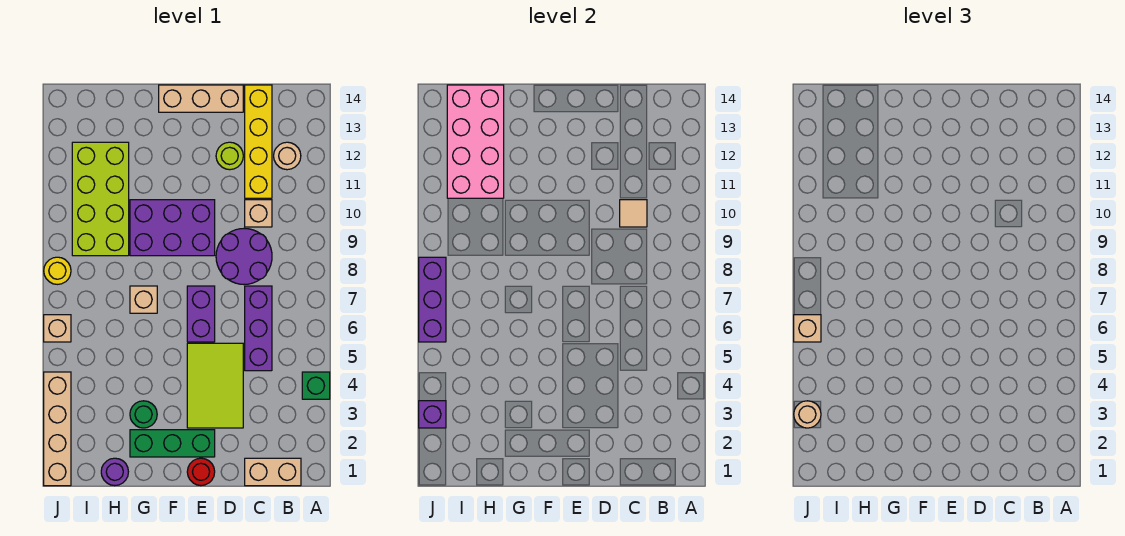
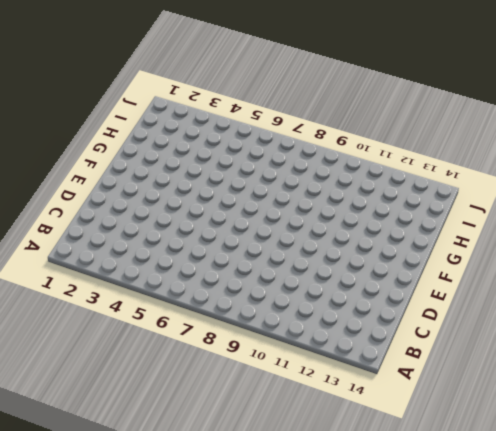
none -> green brick A4 level 1
none -> tan brick B1:C1 level 1
none -> tan round brick B12 level 1

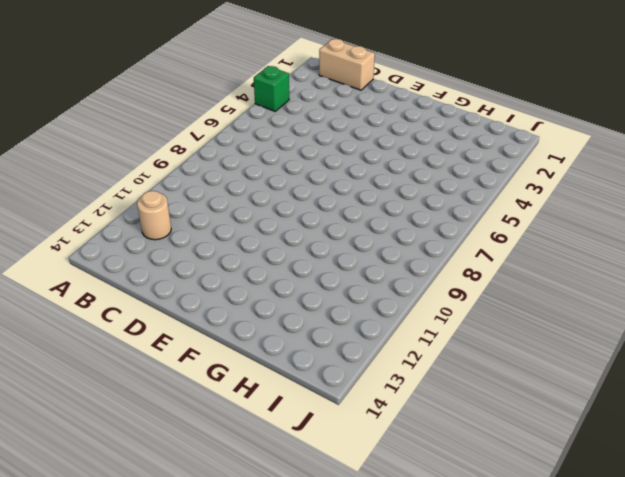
none -> purple brick C5:C7 level 1
none -> purple round brick C8:D9 level 1
none -> tan brick C10 level 1

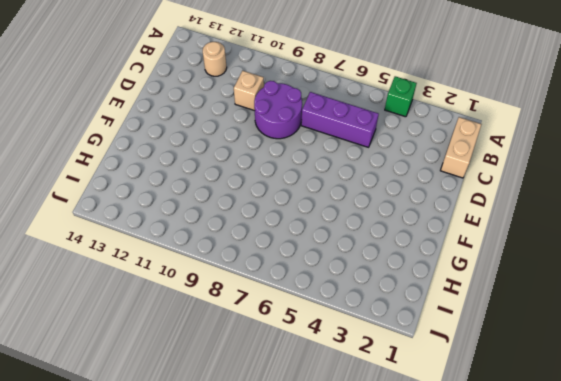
none -> yellow brick C11:C14 level 1
none -> lime tile D3:E5 level 1
none -> lime round brick D12 level 1

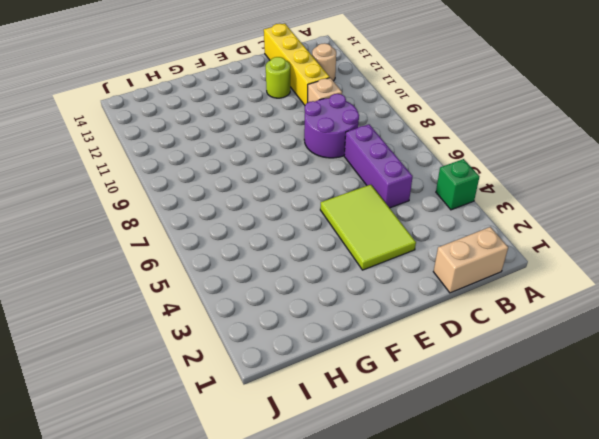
none -> tan brick D14:F14 level 1
none -> red round brick E1 level 1
none -> green brick E2:G2 level 1

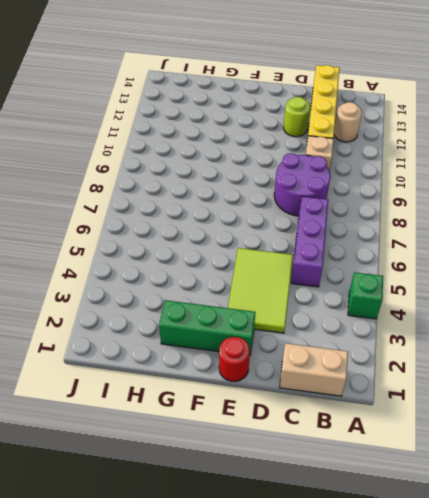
none -> tan brick D14:F14 level 1
none -> purple brick E6:E7 level 1
none -> purple brick E9:G10 level 1

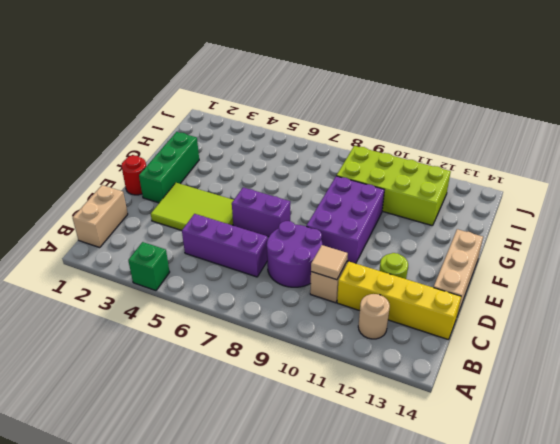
none -> green round brick G3 level 1
none -> tan brick G7 level 1
none -> purple round brick H1 level 1

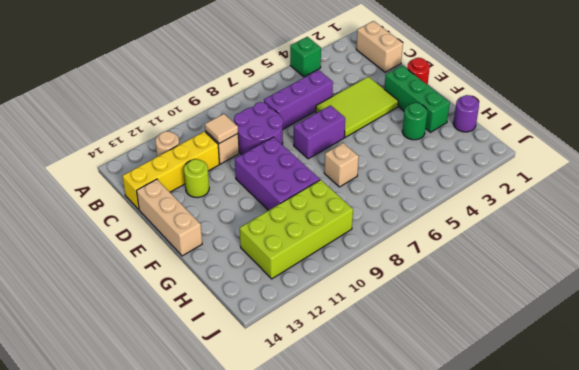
none -> tan brick J1:J4 level 1
none -> tan brick J6 level 1
none -> yellow round brick J8 level 1

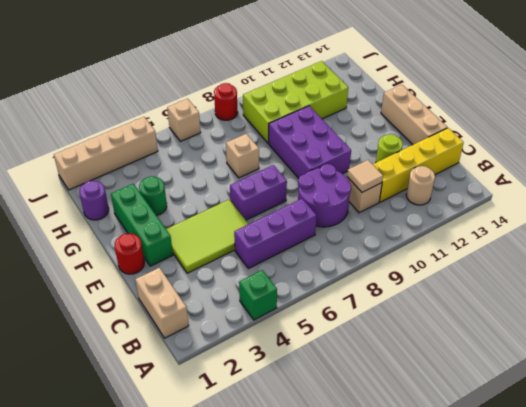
red round brick J8 level 1 -> yellow round brick J8 level 1
none -> pink brick H11:I14 level 2
none -> purple brick J3 level 2
none -> purple brick J6:J8 level 2

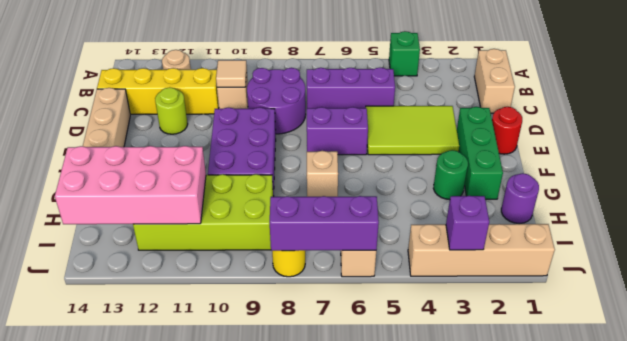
none -> tan round brick J3 level 3
none -> tan brick J6 level 3

